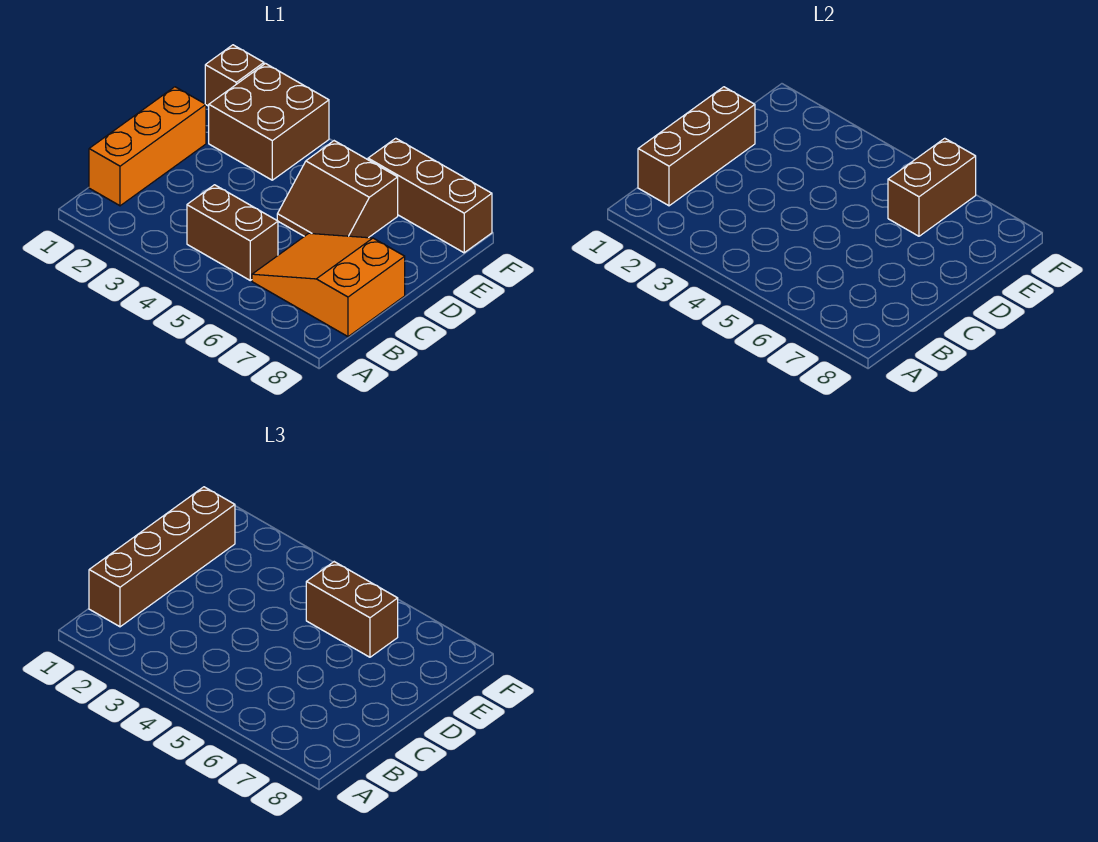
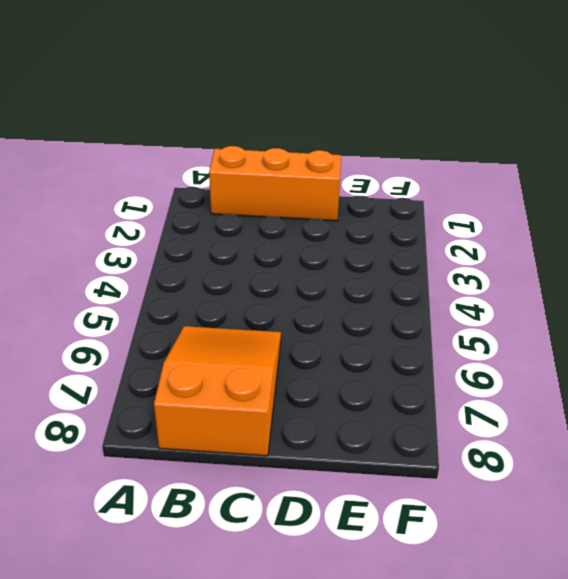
none -> brown brick B4:B5 level 1
none -> brown slope D5:E6 level 1 top E

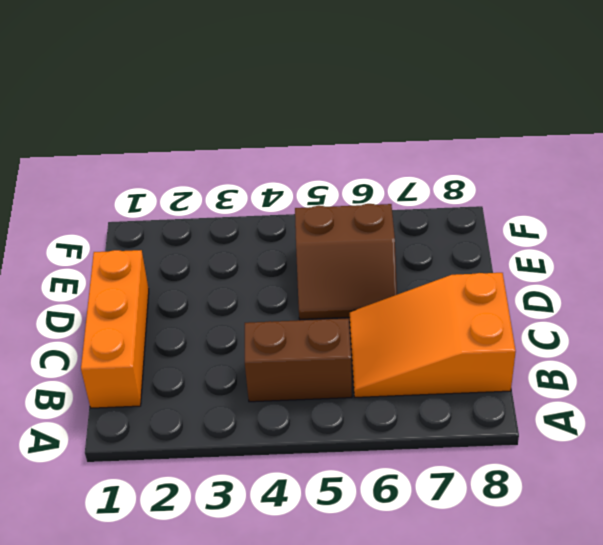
none -> brown brick E2:F3 level 1
none -> brown brick F1 level 1

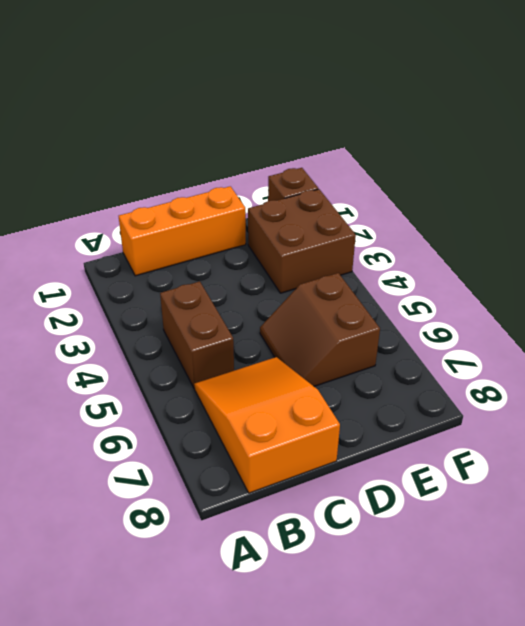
none -> brown brick F6:F8 level 1
none -> brown brick B1:D1 level 2

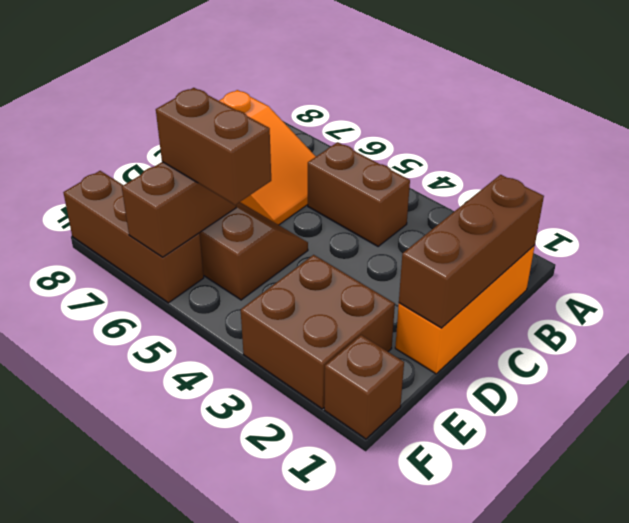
none -> brown brick B1:E1 level 3

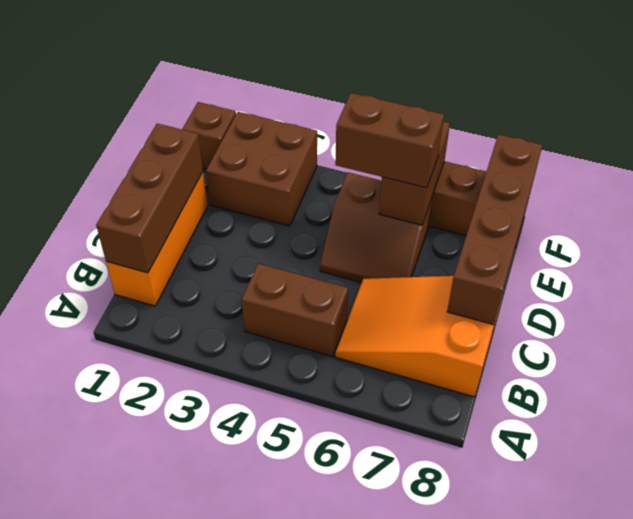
brown brick C8:F8 level 2 -> brown brick B1:E1 level 3

